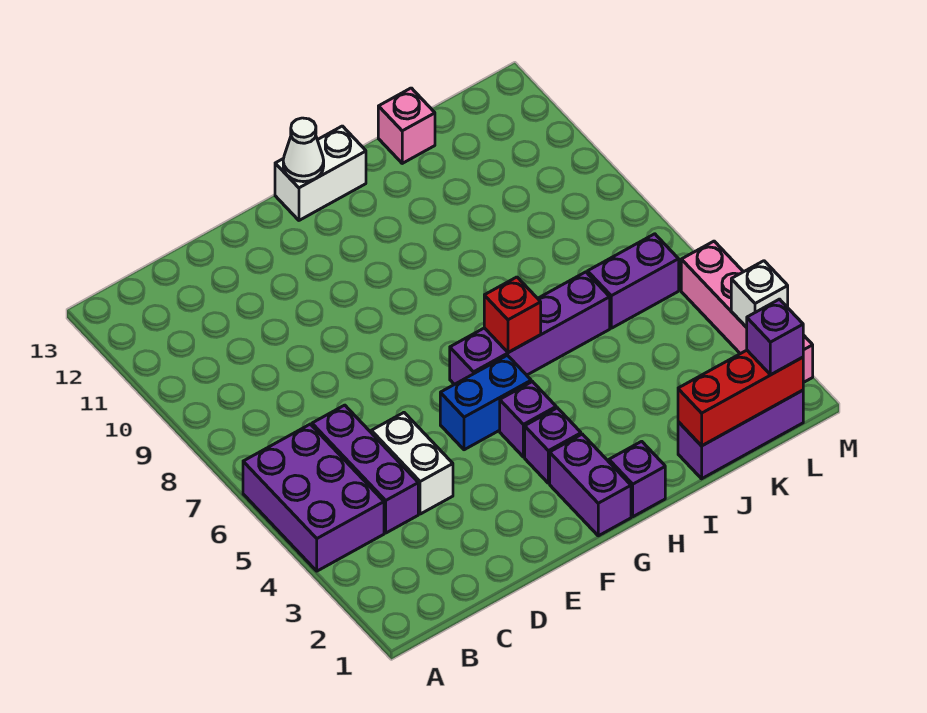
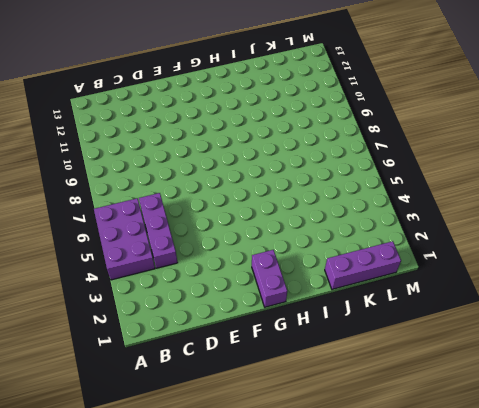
none -> white brick D4:D5 level 1
none -> blue brick F5:G5 level 1
none -> purple brick G3 level 1

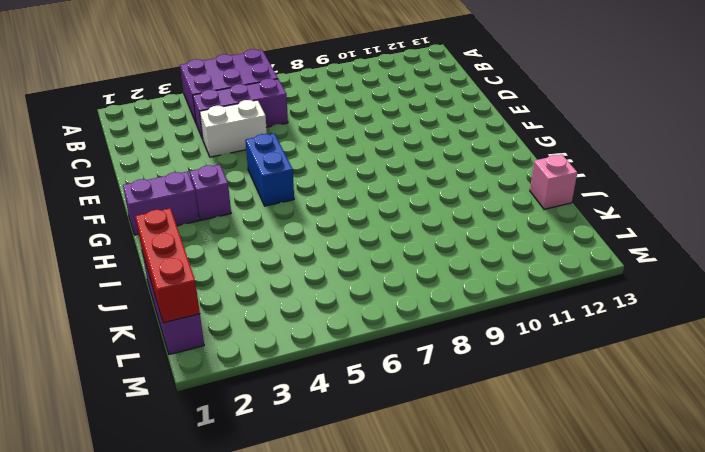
none -> purple brick G4 level 1
none -> purple brick G6:J6 level 1
none -> white brick G13:H13 level 1

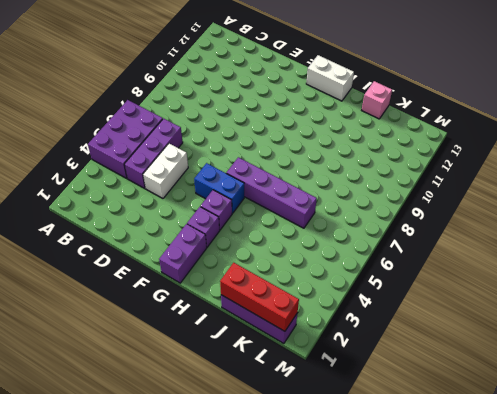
none -> purple brick H1 level 1
none -> purple brick K6:L6 level 1
none -> pink brick M2:M5 level 1

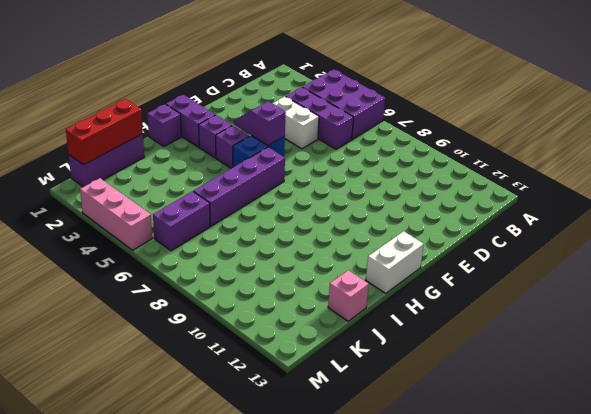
purple slope F4:F5 level 2 top 5 -> none
pink brick M3:M5 level 1 -> pink brick M2:M5 level 1
none -> white cone G13 level 2
none -> red brick H6 level 2
none -> white brick M3 level 2

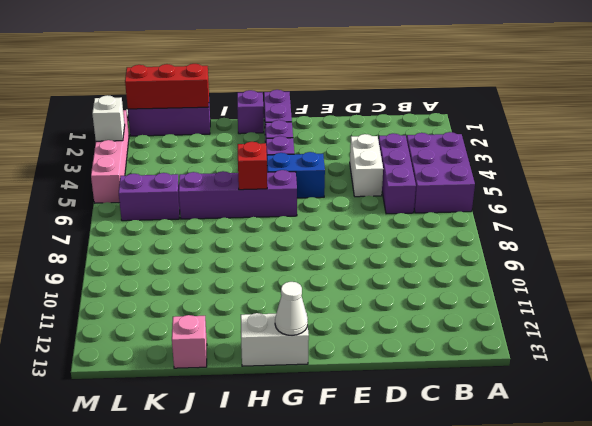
none -> purple brick L1 level 3

